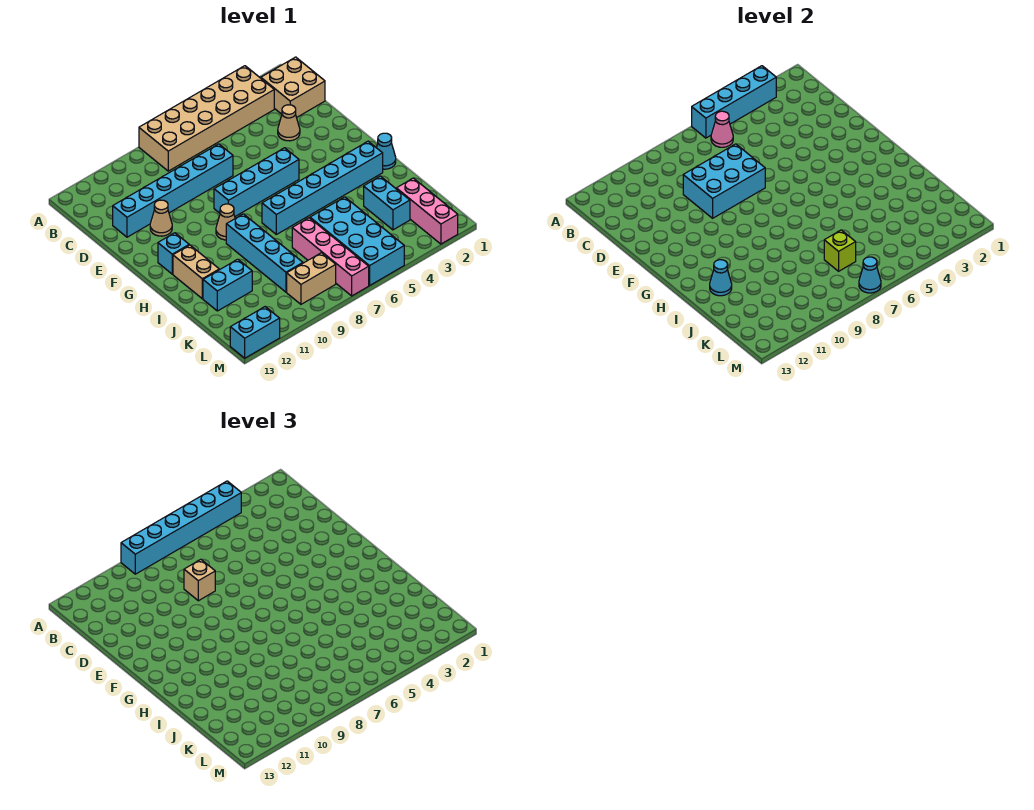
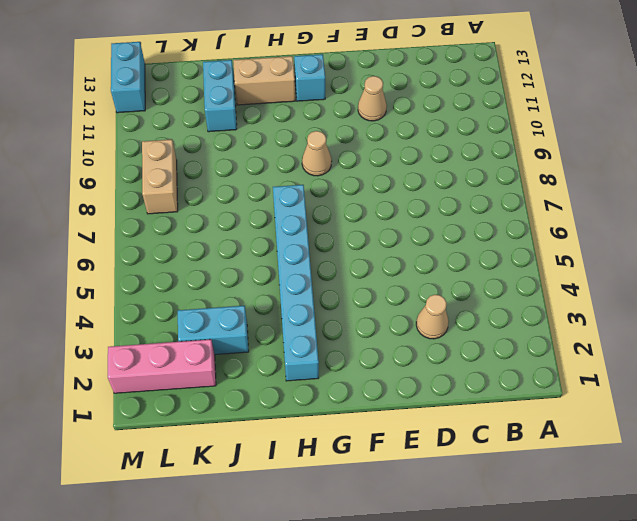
none -> tan brick A3:B8 level 1
none -> tan brick B1:C2 level 1
none -> cyan brick D7:D12 level 1

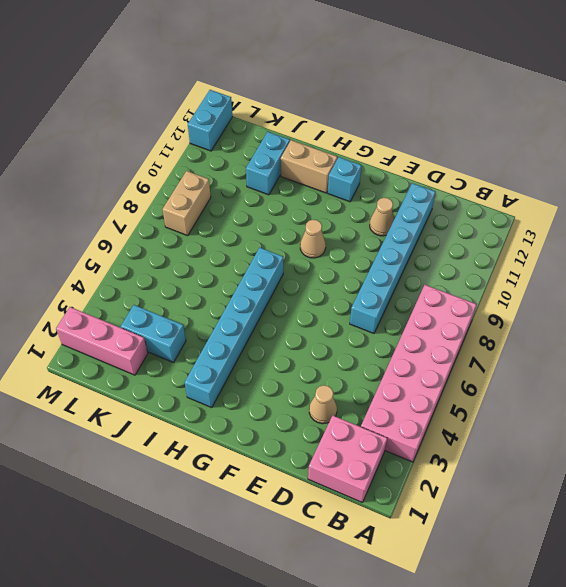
pink brick A3:B8 level 1 -> tan brick A3:B8 level 1
pink brick B1:C2 level 1 -> tan brick B1:C2 level 1
none -> cyan brick F5:F8 level 1
none -> cyan cone H1 level 1
none -> cyan brick H9:K9 level 1

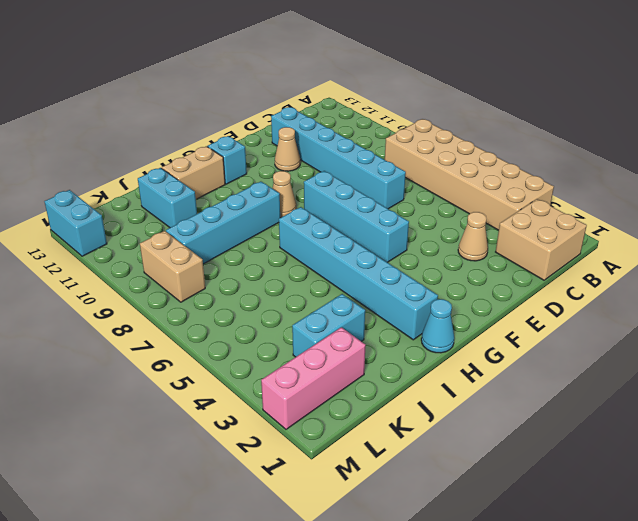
none -> cyan brick J5:M6 level 1
none -> pink brick J7:M7 level 1
none -> cyan brick A3:A6 level 2

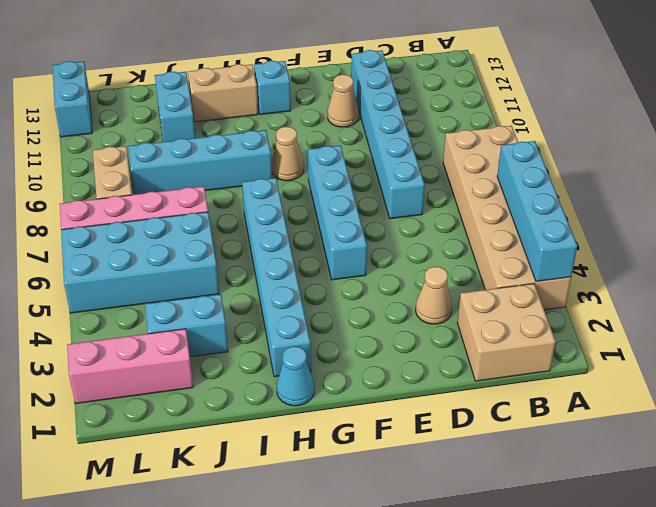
none -> pink cone B6 level 2
none -> cyan brick D7:E9 level 2
none -> cyan cone I12 level 2

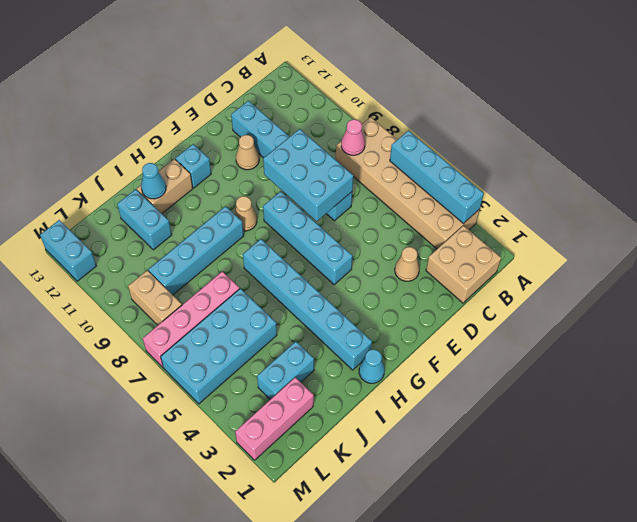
pink cone B8 level 2 -> pink cone B6 level 2
none -> lime brick K7 level 2
none -> cyan cone M7 level 2
none -> cyan brick A4:A9 level 3

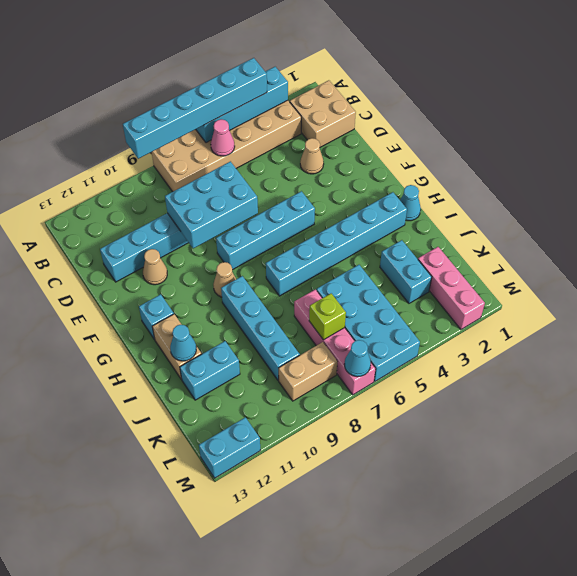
none -> tan brick D8 level 3

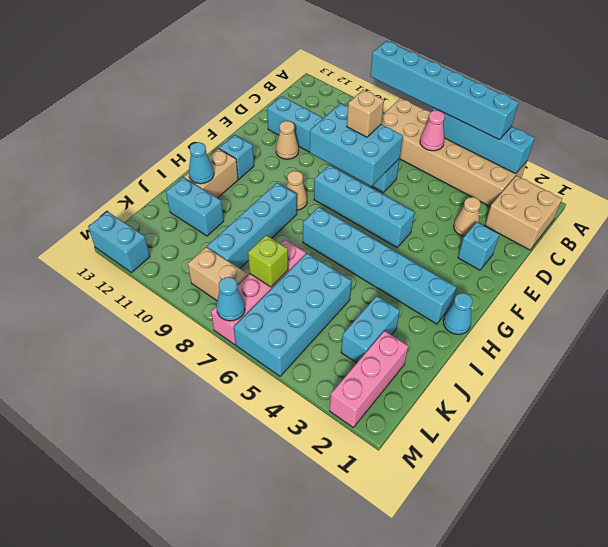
cyan brick E2 level 1 -> none

